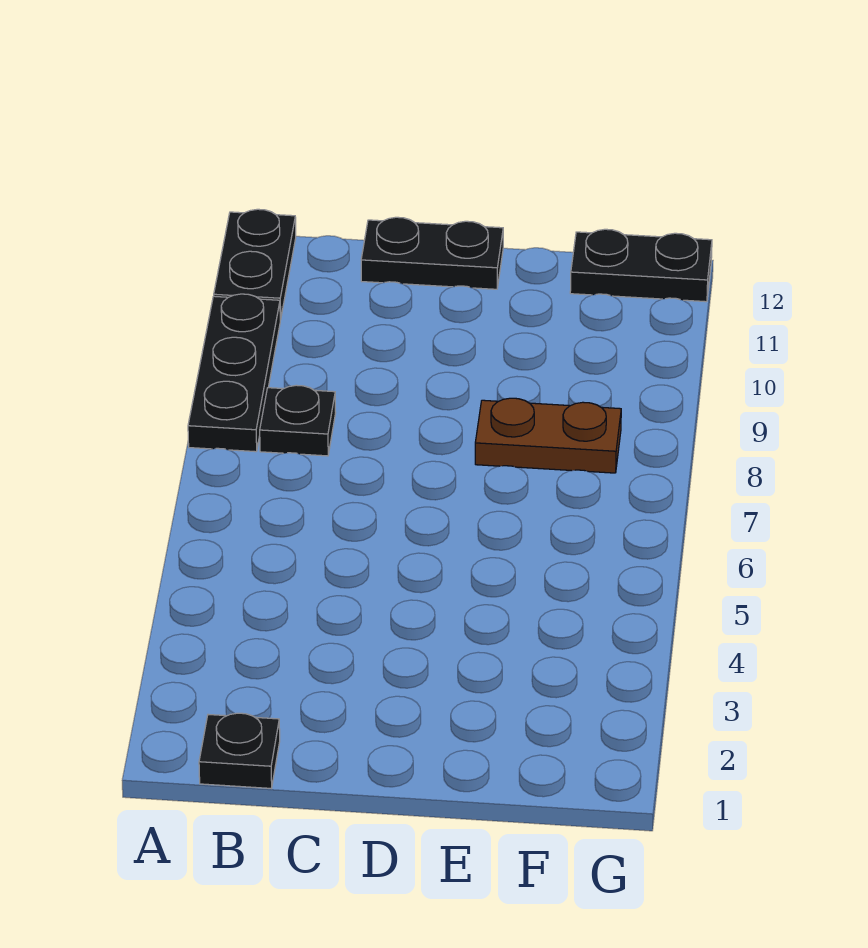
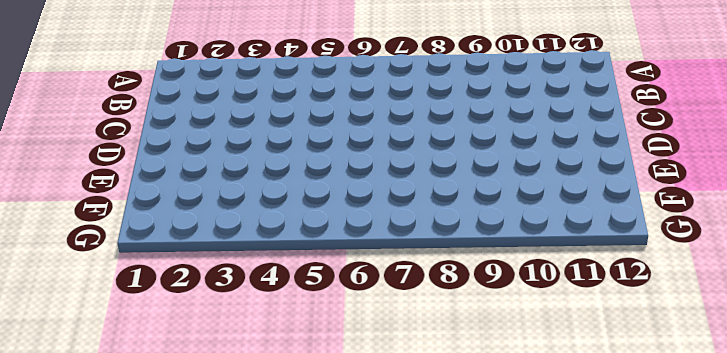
none -> black plate A8:A10 level 1
none -> black plate A11:A12 level 1

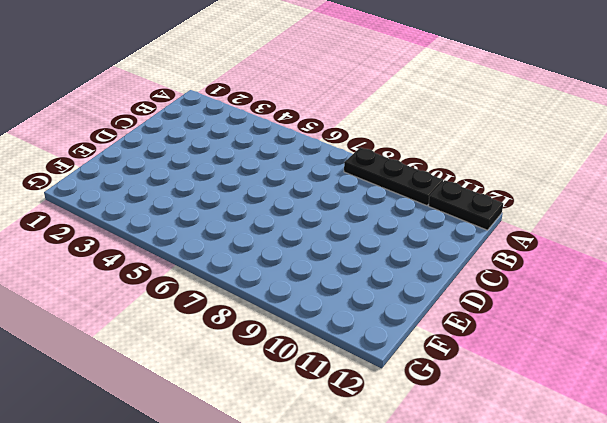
none -> black plate B1 level 1
none -> black plate B8 level 1

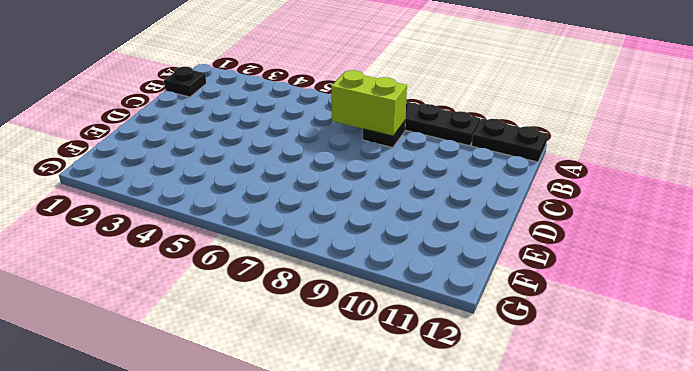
lime brick B7:B8 level 2 -> none
none -> black plate C12:D12 level 1
none -> brown plate E8:F8 level 1

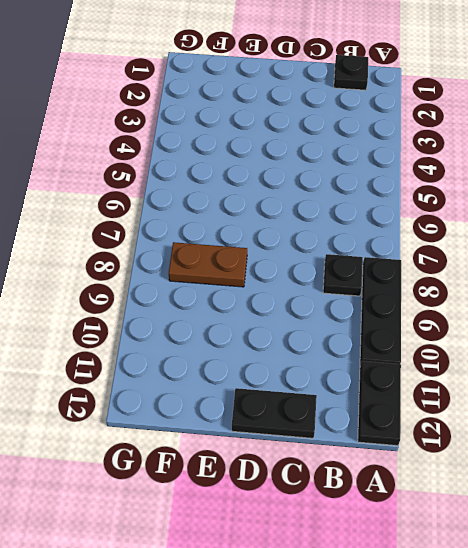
none -> black plate F12:G12 level 1

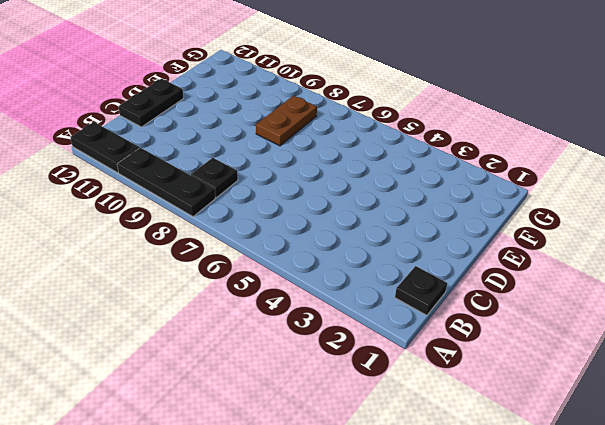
none -> black plate F12:G12 level 1

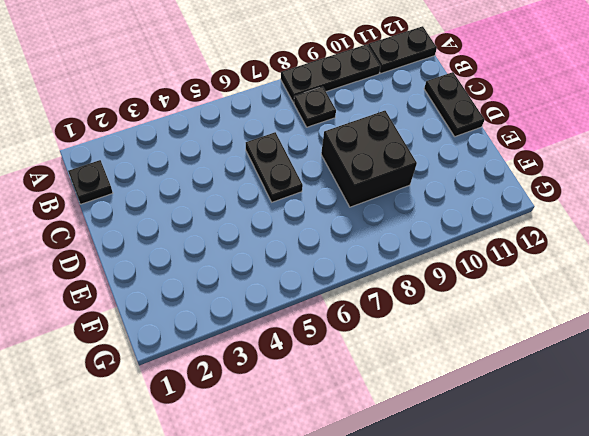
black plate C6:D6 level 1 -> black plate F12:G12 level 1
black brick D8:E9 level 1 -> brown plate E8:F8 level 1

